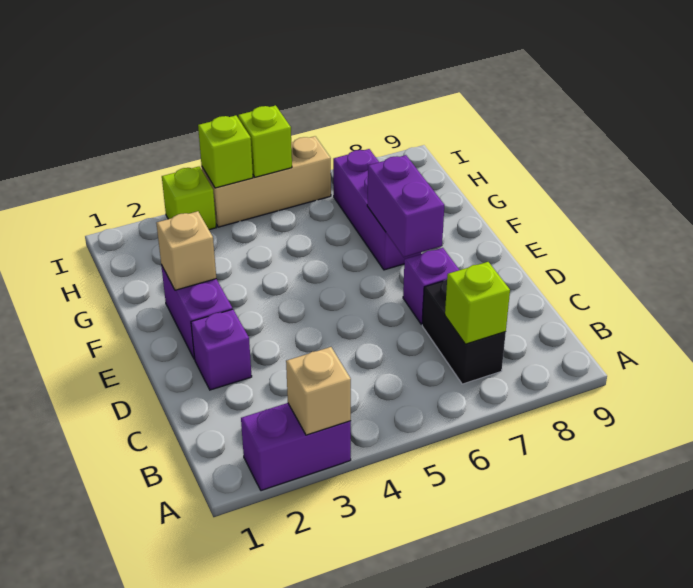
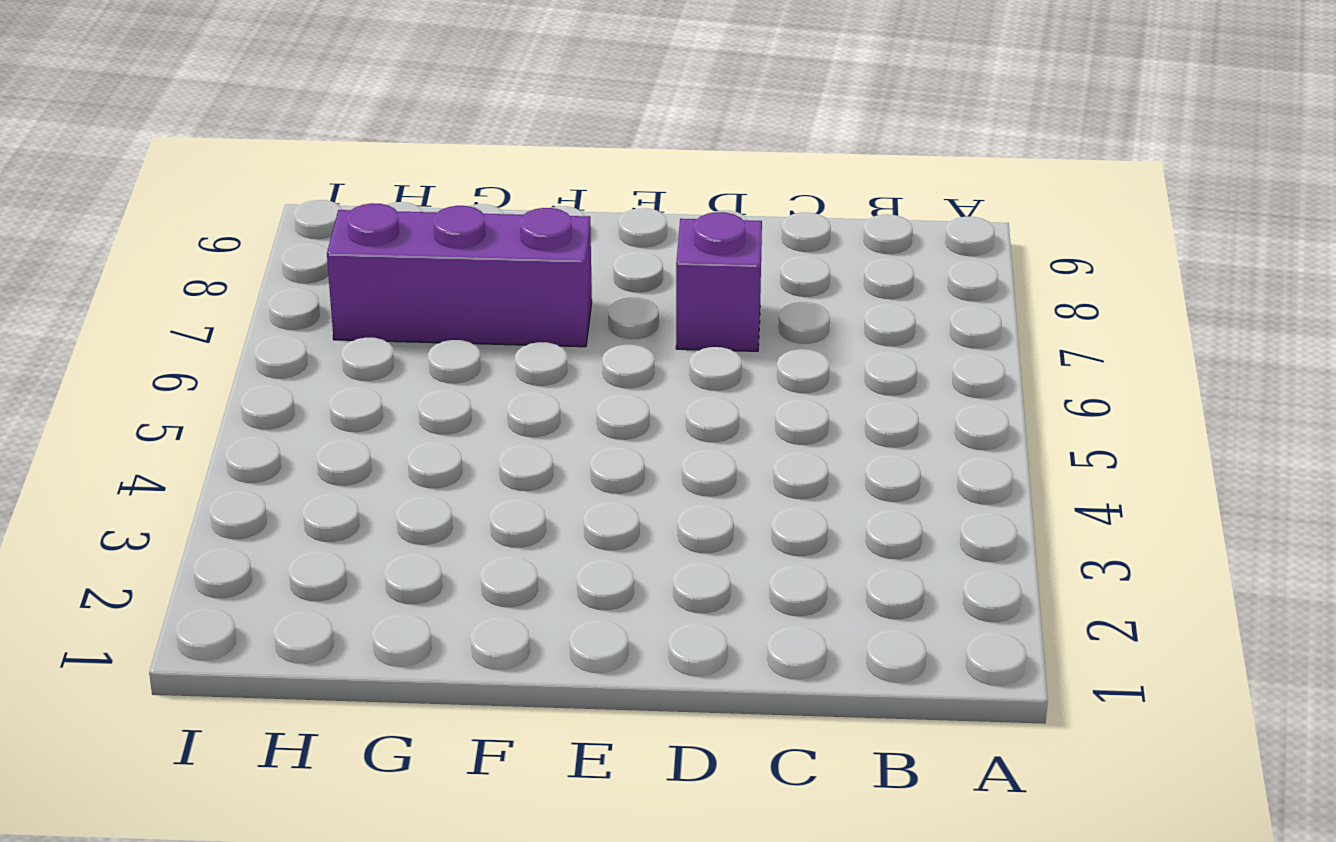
none -> purple brick A2:A3 level 1
none -> black brick B7:C7 level 1
none -> purple brick D2 level 1

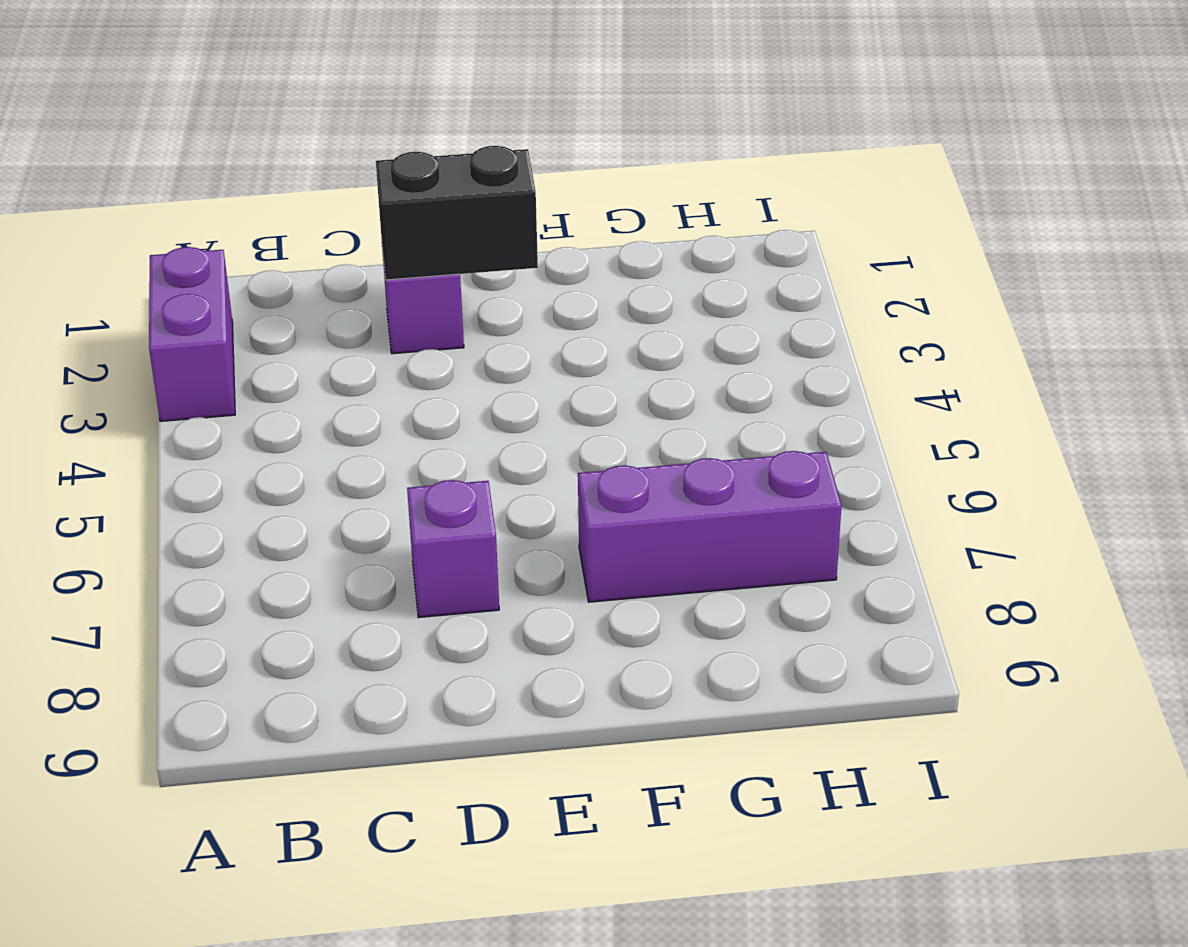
black brick D2:E2 level 2 -> black brick B7:C7 level 1
none -> purple brick E2:F2 level 1
none -> lime brick I3 level 1
none -> tan brick I4:I6 level 1

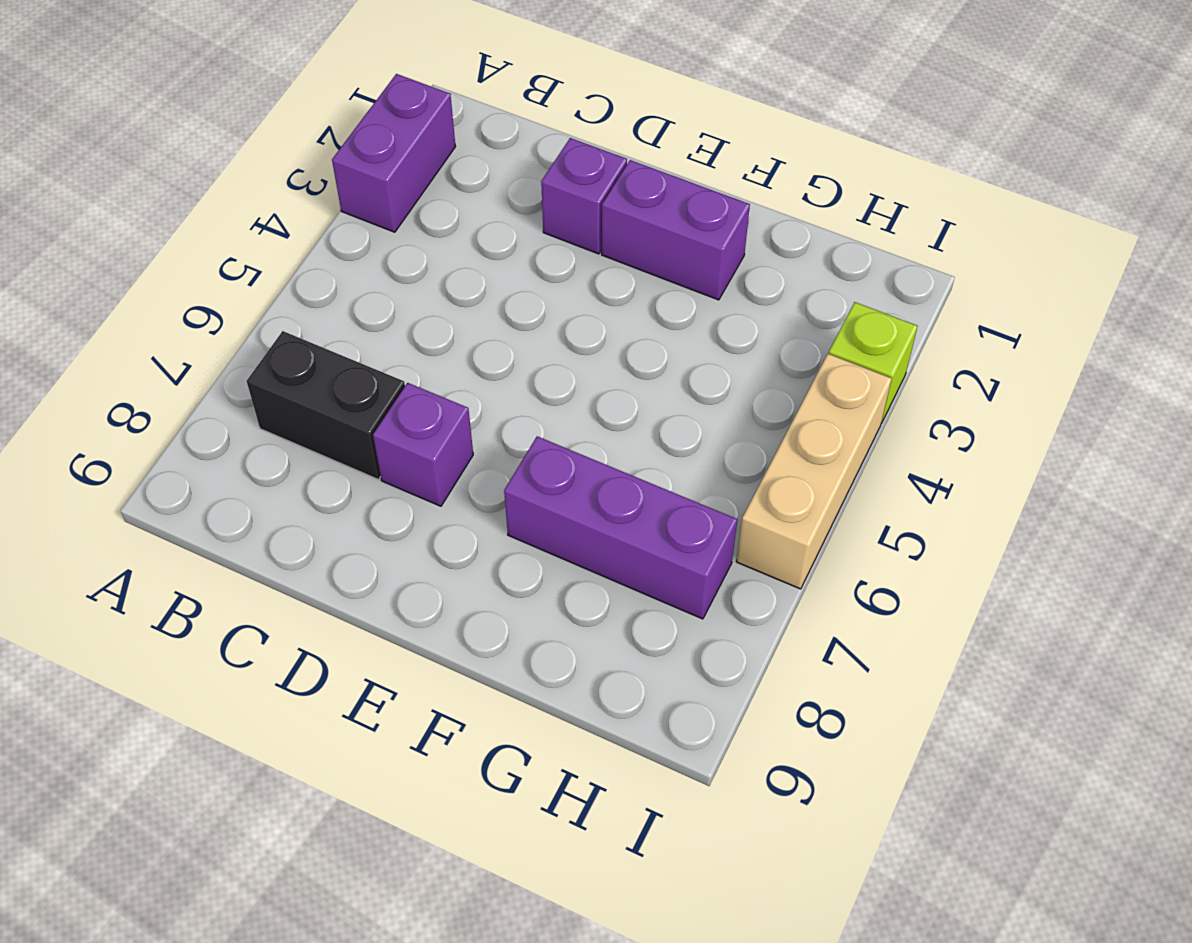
none -> tan brick A3 level 2
none -> lime brick B7 level 2
none -> purple brick E7:F7 level 2

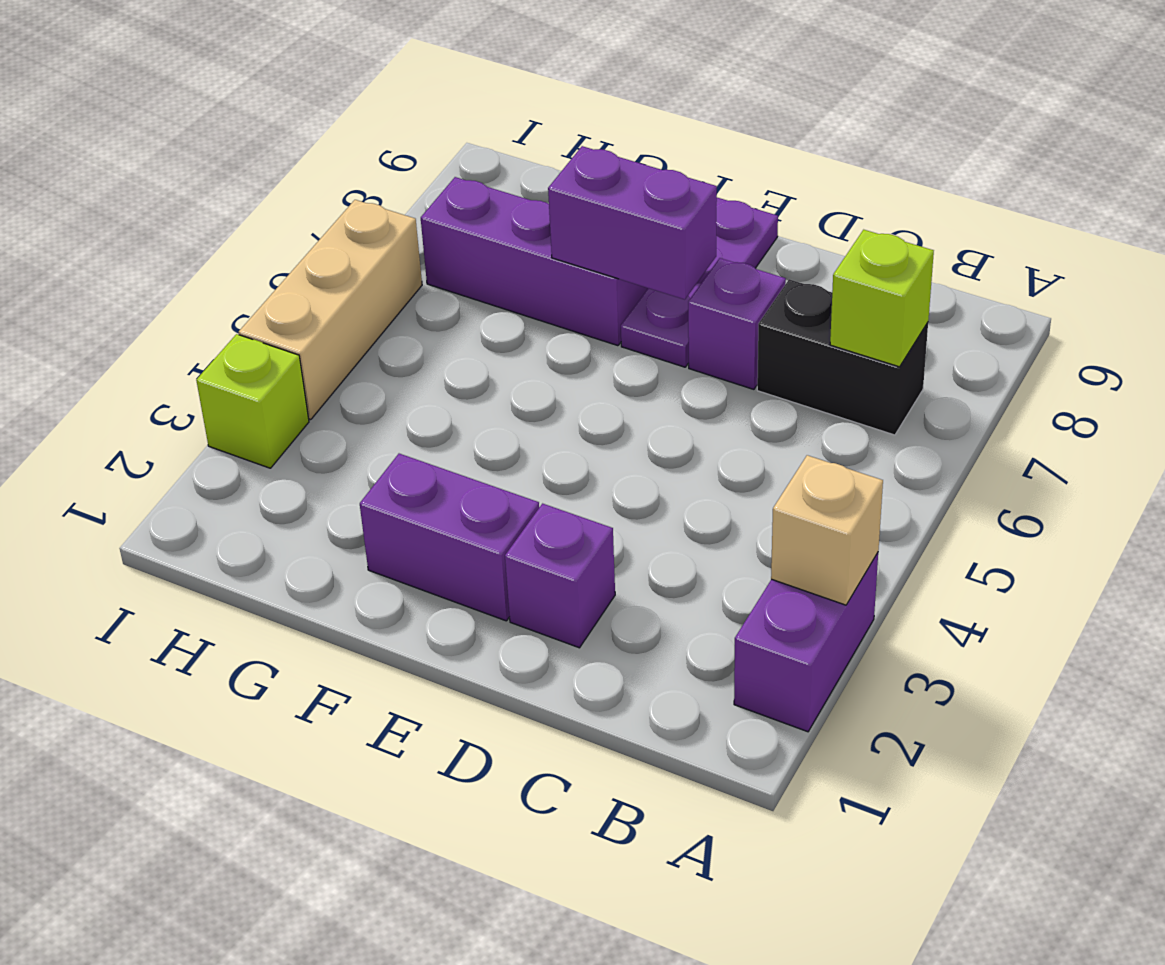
purple plate E7:E9 level 1 -> none
none -> tan brick F2 level 2
none -> lime brick I4 level 2
none -> lime brick I5 level 2

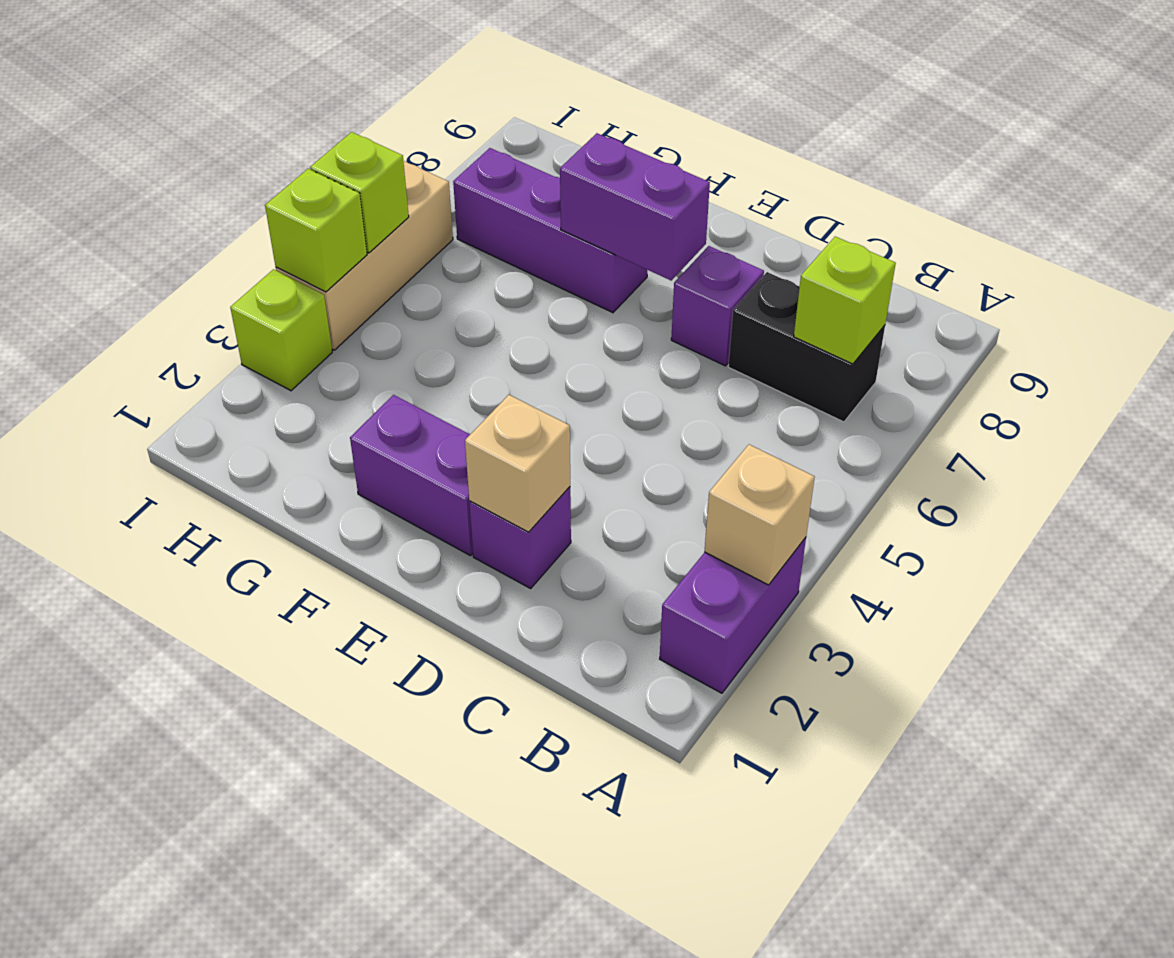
tan brick D2 level 2 -> tan brick F2 level 2

